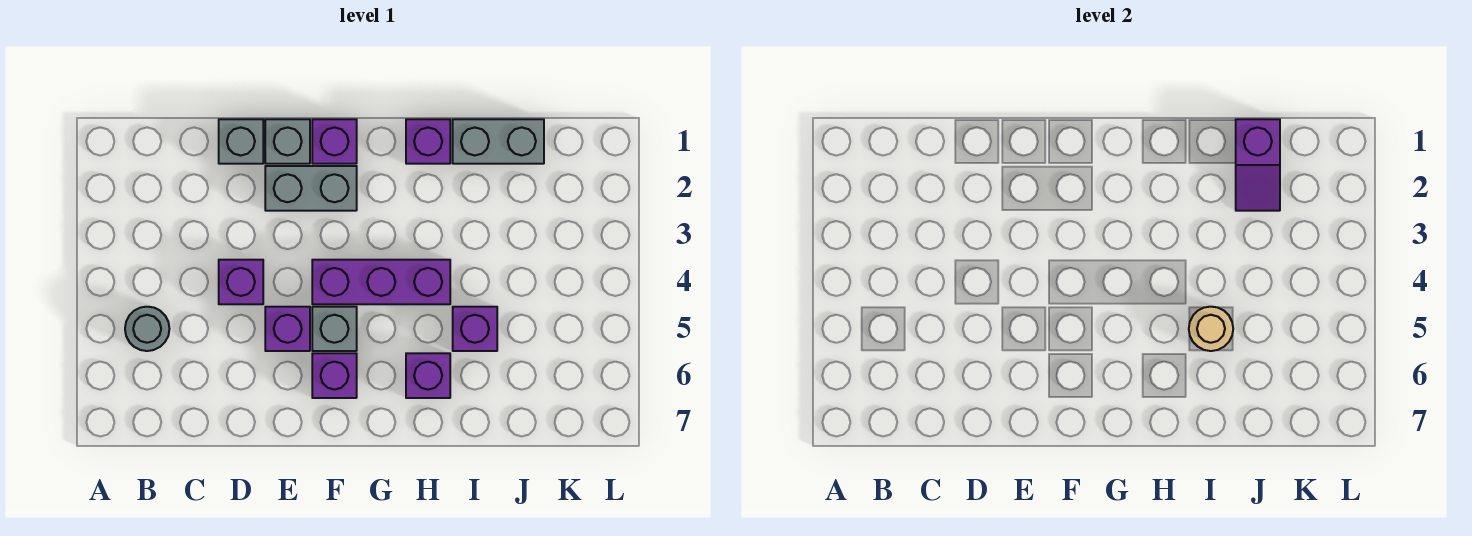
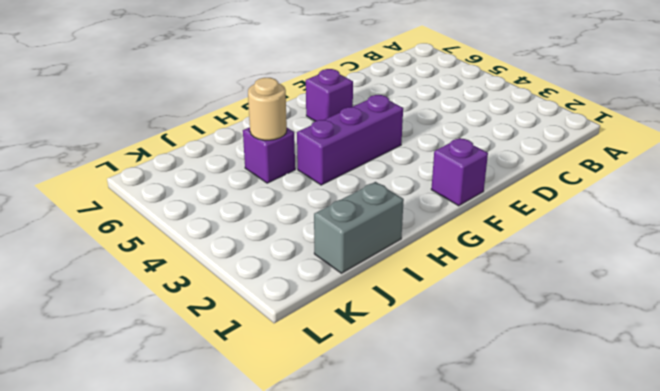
none -> grey round brick B5 level 1
none -> grey brick D1 level 1
none -> purple brick D4 level 1

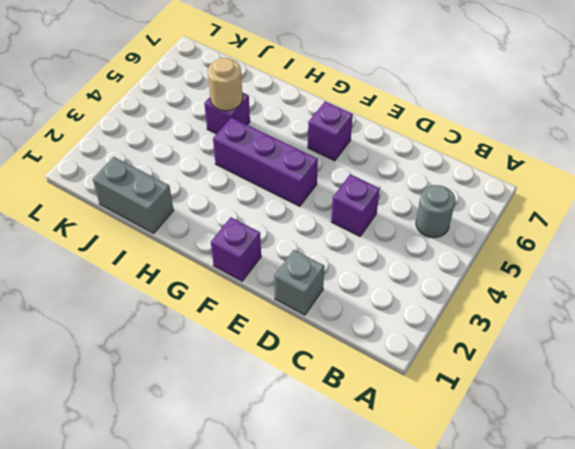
none -> grey brick E1 level 1
none -> grey brick E2:F2 level 1
none -> purple brick E5 level 1

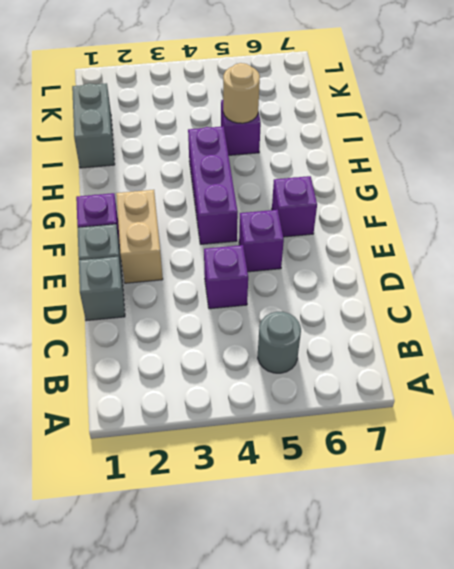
tan brick E2:F2 level 1 -> grey brick E2:F2 level 1
none -> grey brick F5 level 1
none -> purple brick H1 level 1
none -> purple brick H6 level 1

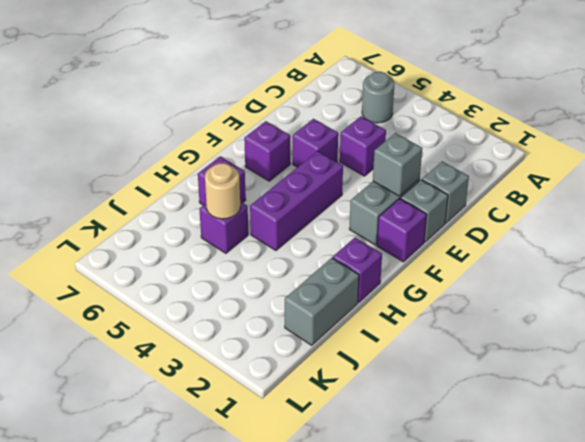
grey brick E2 level 2 -> grey brick F5 level 1
none -> purple slope J1:J2 level 2 top 1

